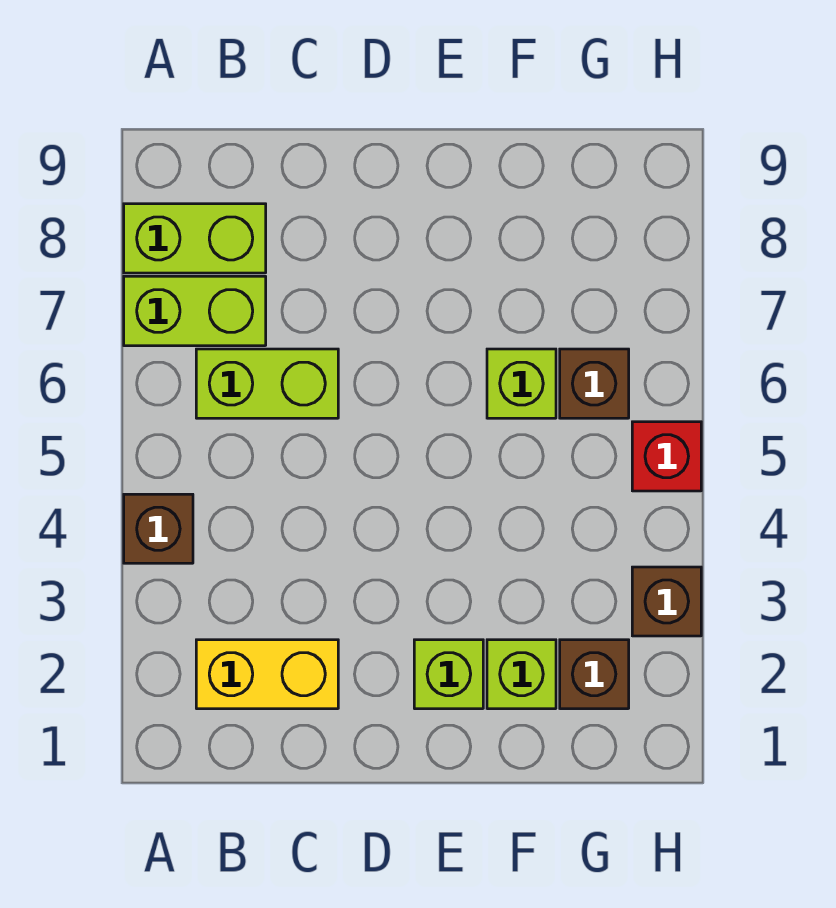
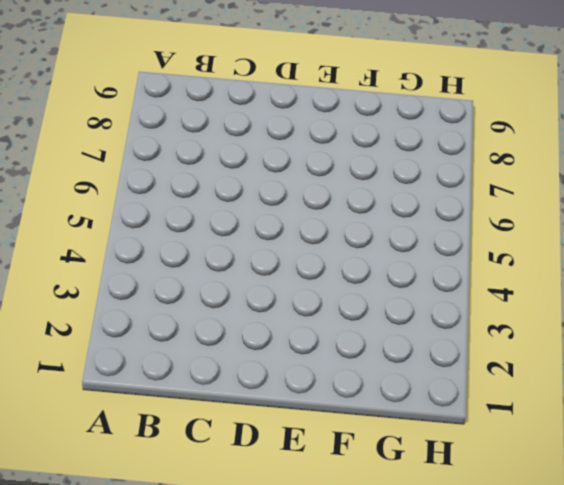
none -> brown brick A4 level 1
none -> lime brick A7:B7 level 1
none -> lime brick A8:B8 level 1

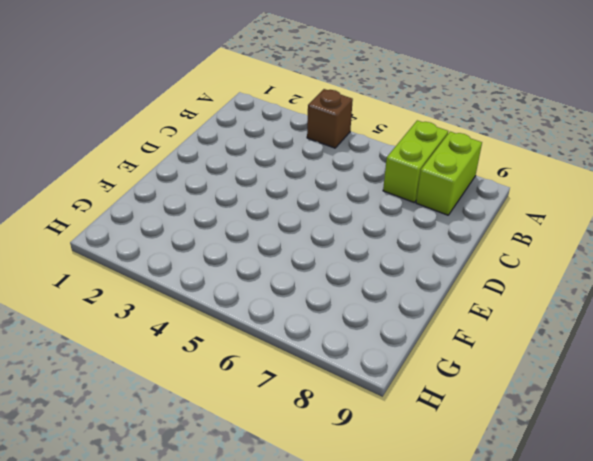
none -> yellow brick B2:C2 level 1
none -> lime brick B6:C6 level 1
none -> lime brick E2 level 1

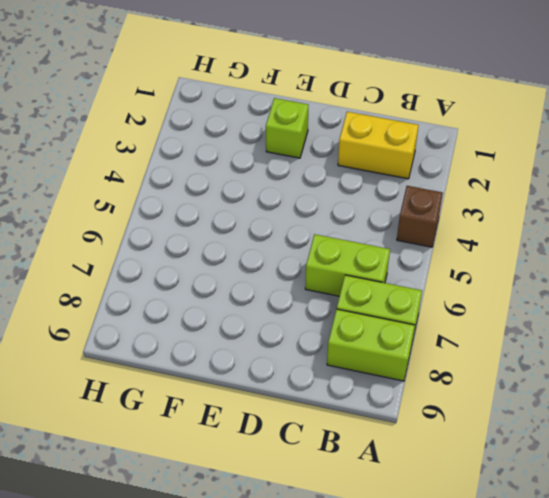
none -> lime brick F2 level 1
none -> lime brick F6 level 1
none -> brown brick G2 level 1

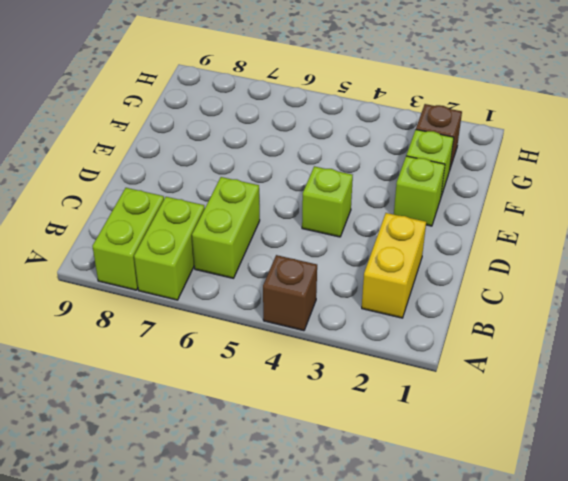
lime brick D4 level 1 -> lime brick F6 level 1
none -> brown brick G6 level 1
none -> brown brick H3 level 1
none -> red brick H5 level 1

